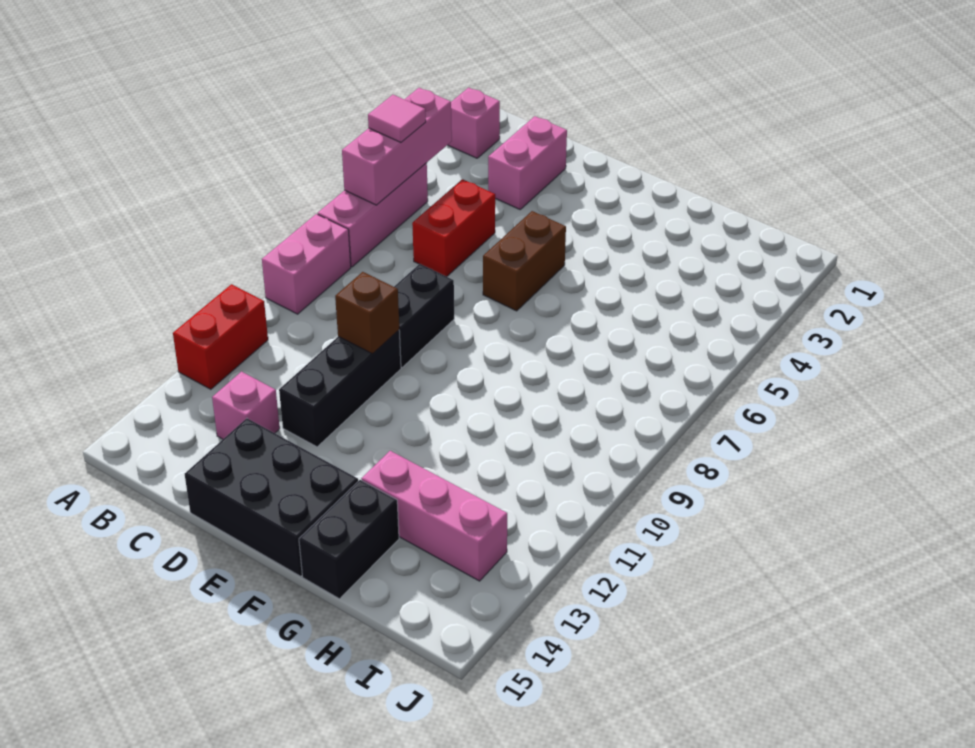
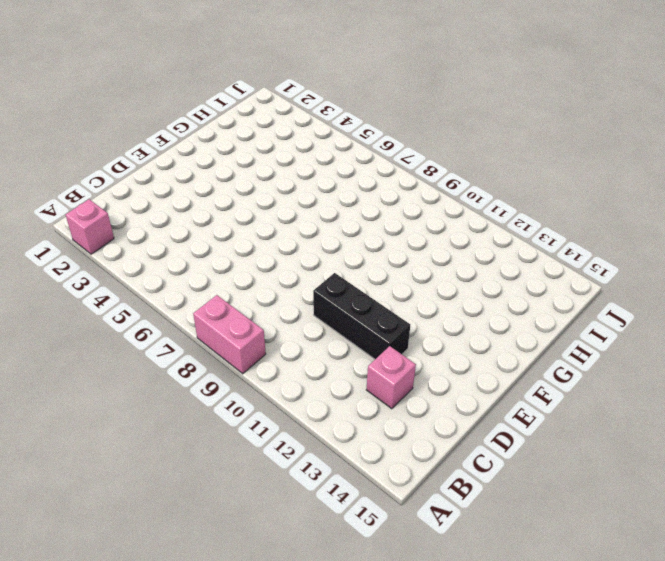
none -> pink brick A5:A7 level 1
none -> red brick A11:A12 level 1
none -> pink brick C2:C3 level 1

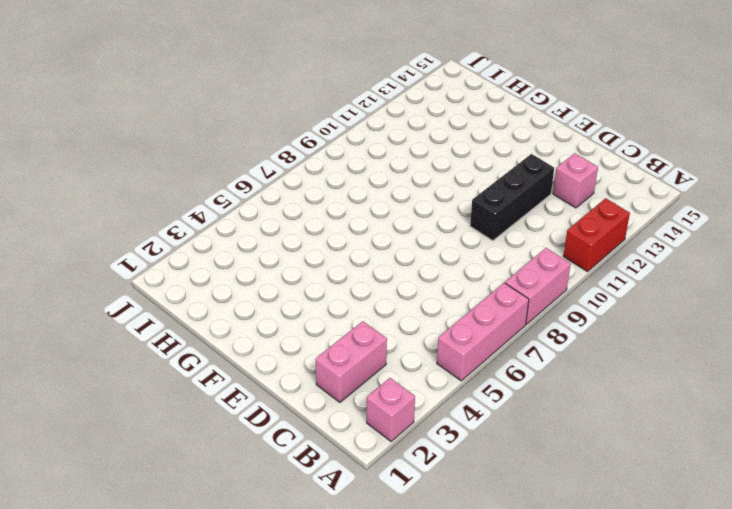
none -> red brick C5:C6 level 1
none -> black brick D8:D9 level 1
none -> black brick D14:F15 level 1

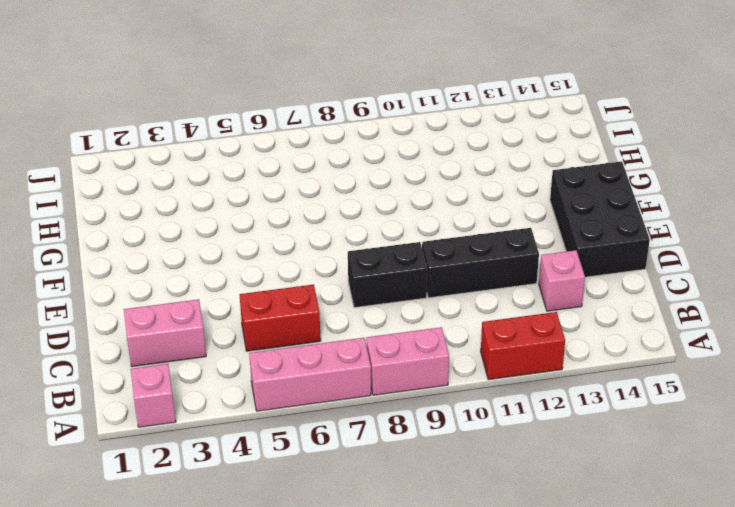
none -> brown brick E5:E6 level 1
none -> pink brick G13:I13 level 1
none -> black brick G14:G15 level 1

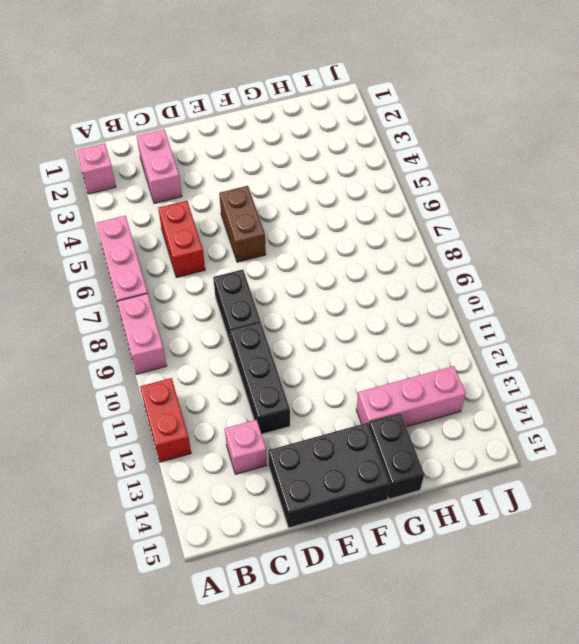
none -> pink brick A4:A6 level 2
none -> brown brick D10 level 2
none -> pink tile A5 level 3

